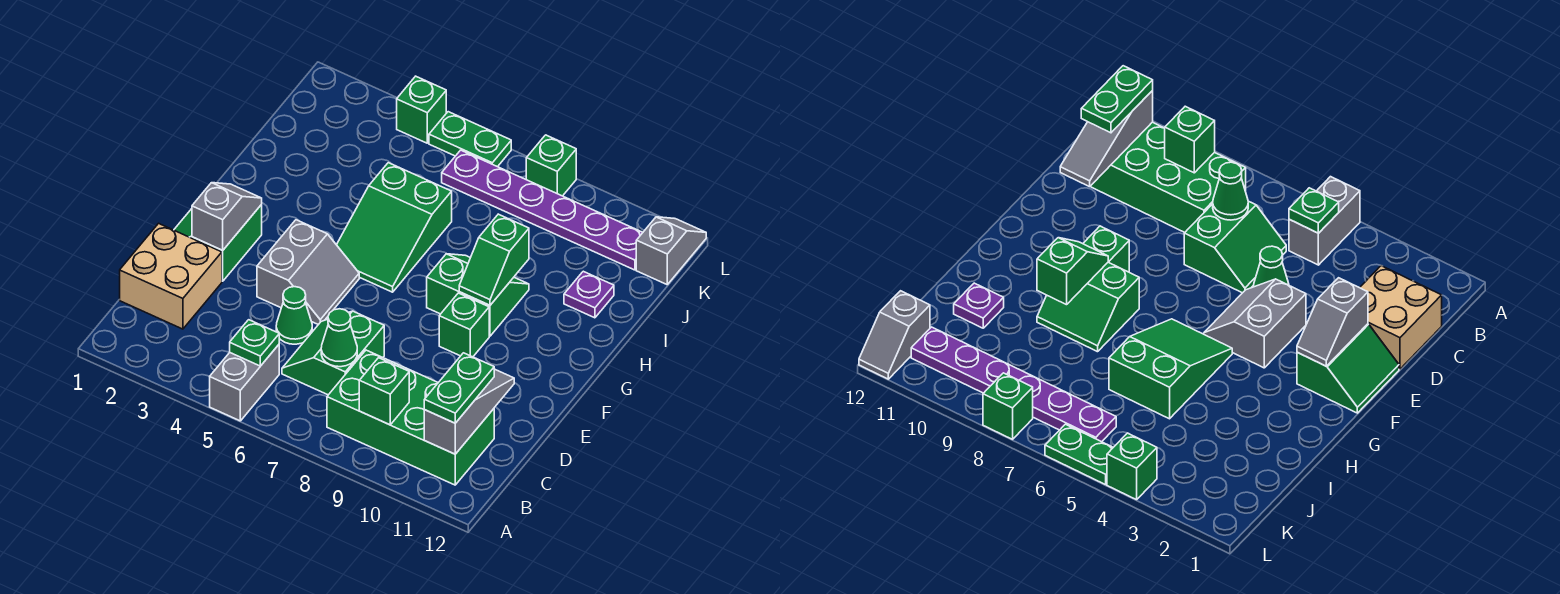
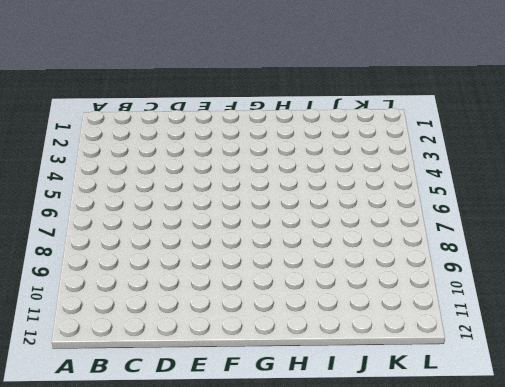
none -> grey brick A5:B5 level 1
none -> green brick B8:C11 level 1
none -> tan brick C1:D2 level 1

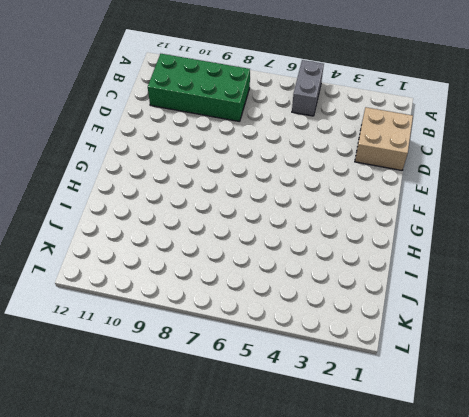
none -> green slope C6:D7 level 1 top 7
none -> green cone D5 level 1
none -> green slope E1:F2 level 1 top 2

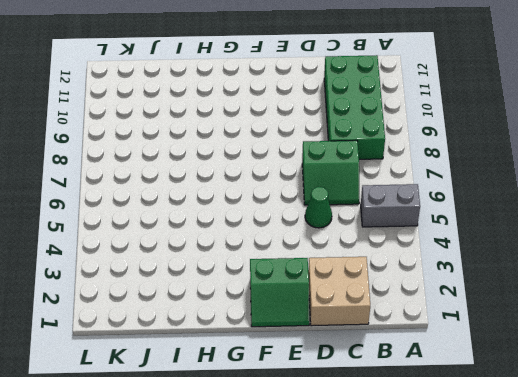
none -> grey slope E4:F5 level 1 top 4
none -> green brick F9 level 1
none -> green slope G5:I6 level 1 top I

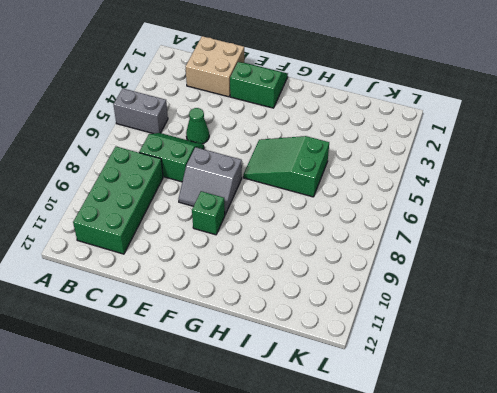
grey slope E7:F8 level 1 top 7 -> grey slope E4:F5 level 1 top 4
none -> green slope G8:H9 level 1 top G
none -> purple plate I11 level 1
none -> purple plate K6:K11 level 1

